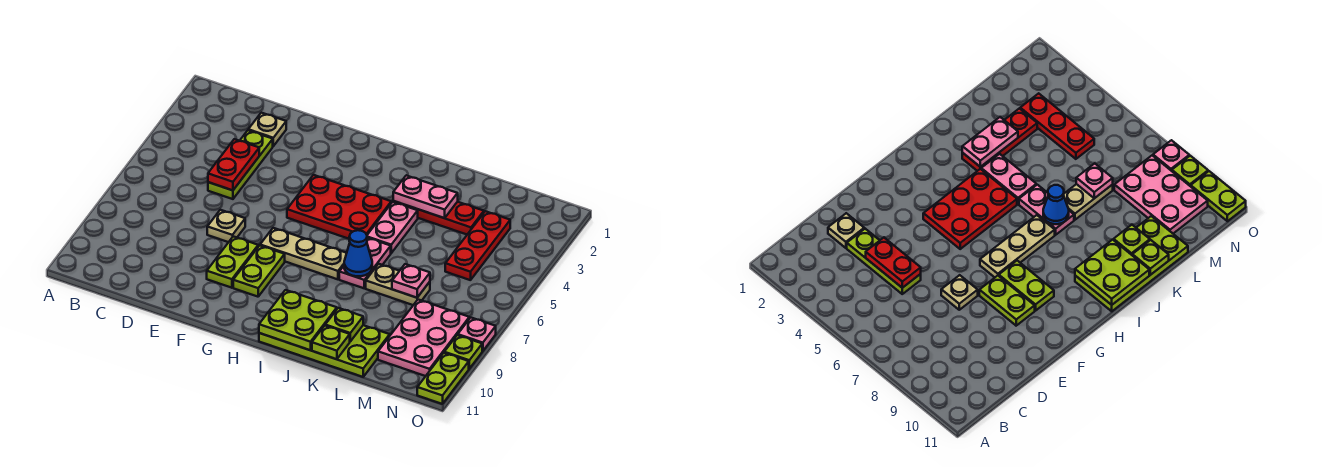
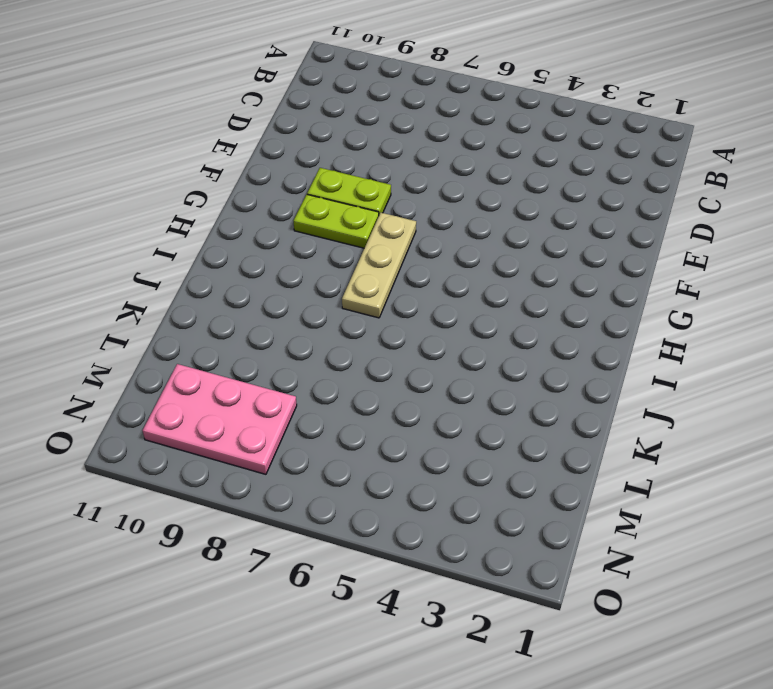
none -> tan plate D2 level 1
none -> lime plate D3:D5 level 1
none -> tan plate E7 level 1

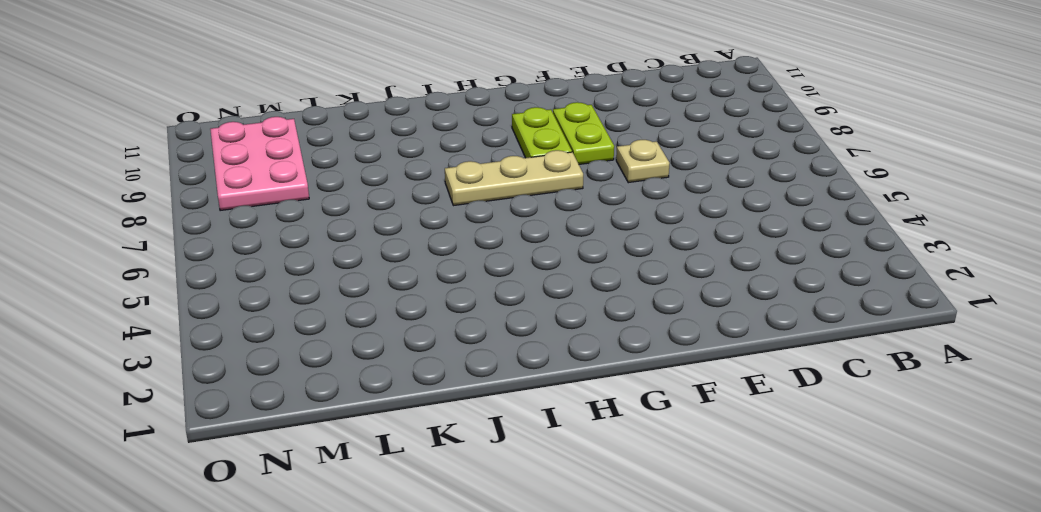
none -> tan plate D2 level 1
none -> lime plate D3:D5 level 1
none -> red plate G4:I5 level 1

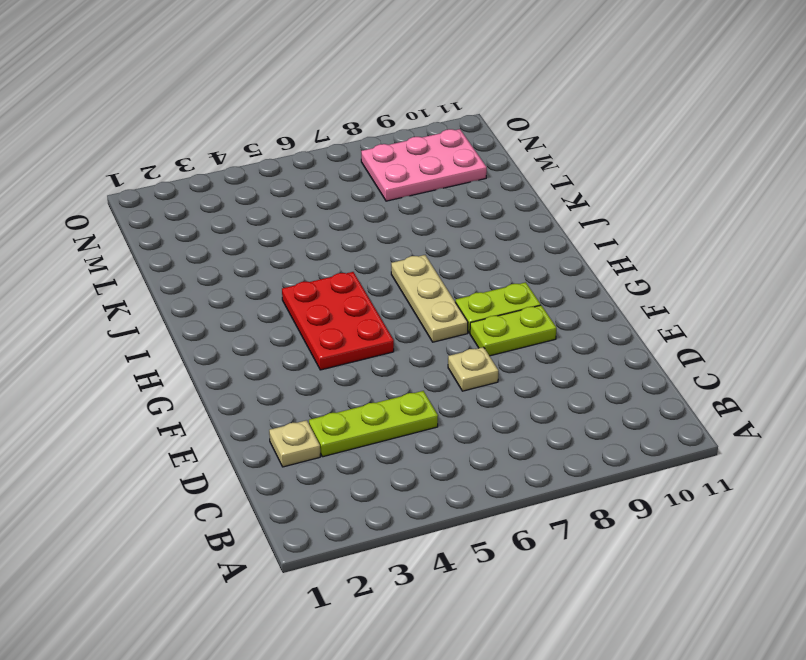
none -> lime plate I10:L11 level 1
none -> red plate J3:L3 level 1
none -> pink plate J4:J5 level 1

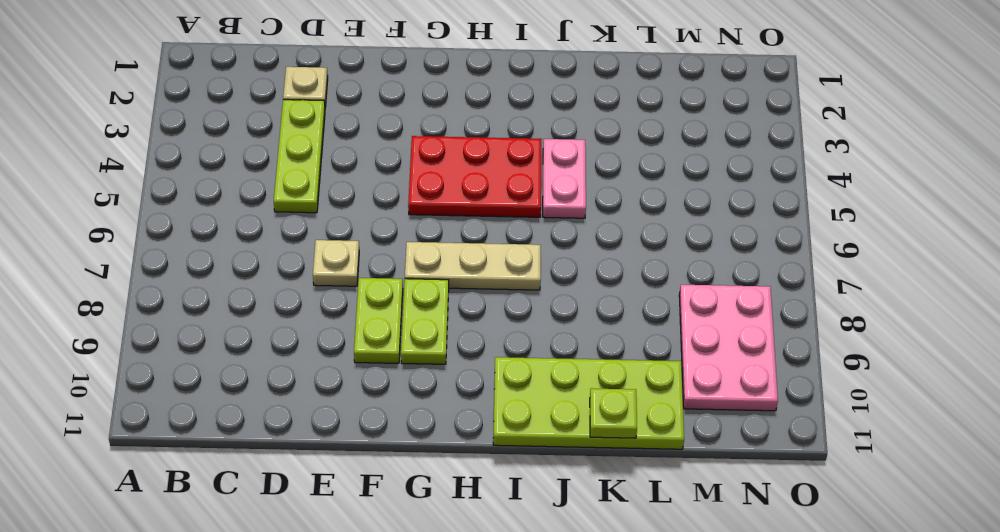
none -> red plate J3:L3 level 1
none -> pink plate J6:J7 level 1
none -> tan plate K7:L7 level 1

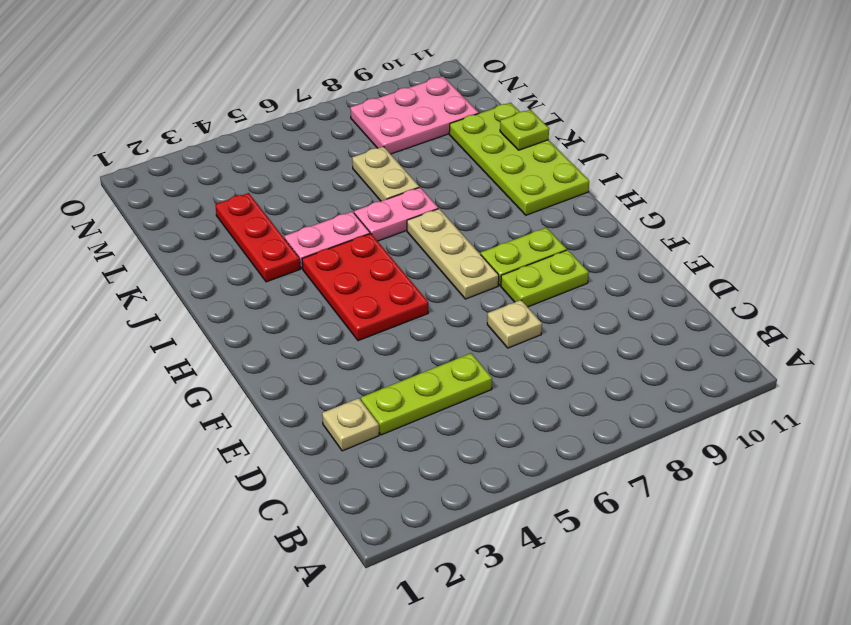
none -> red plate M3:M5 level 1
none -> pink plate O8 level 1
none -> lime plate O9 level 1

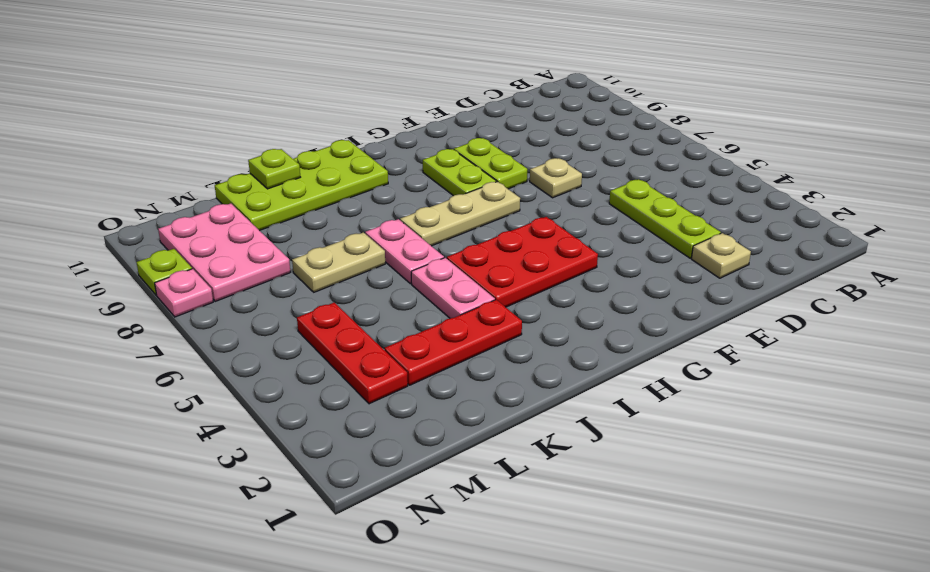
none -> lime plate O10:O11 level 1
none -> red plate D4:D5 level 2
none -> lime plate I10:J11 level 2

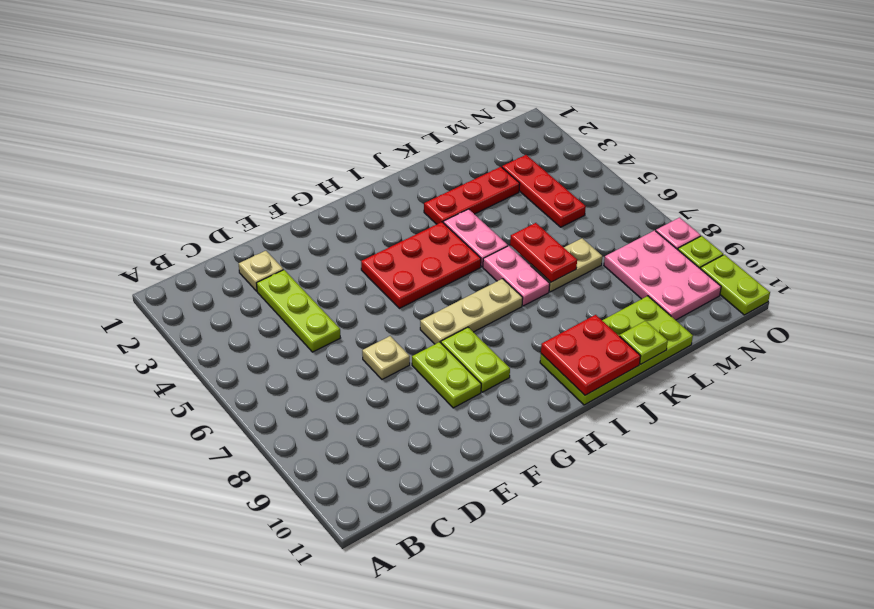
red plate I10:J11 level 2 -> lime plate I10:J11 level 2
red plate K6:K7 level 2 -> red plate D4:D5 level 2
none -> pink plate J3:K3 level 2
none -> blue cone J7 level 2
none -> lime plate K10 level 2

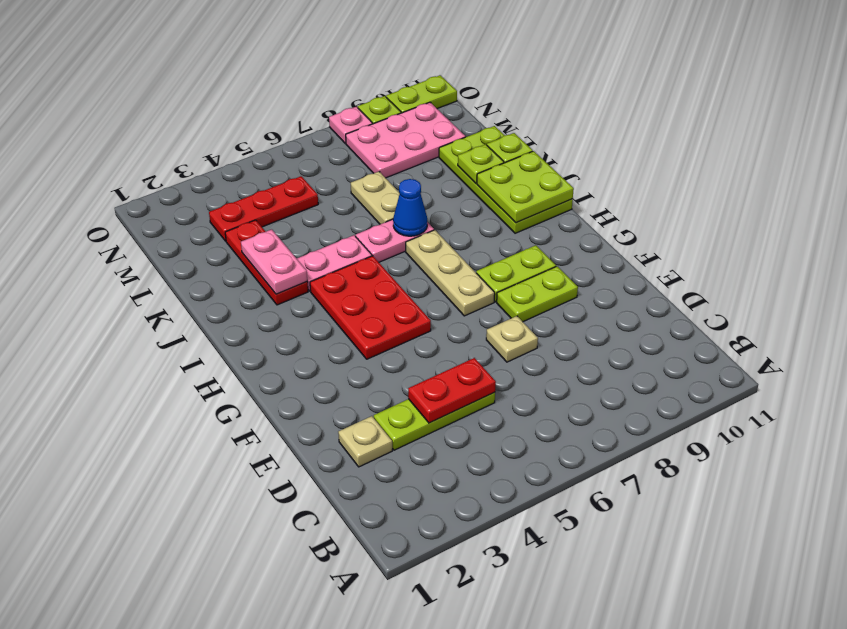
none -> pink plate L7 level 2

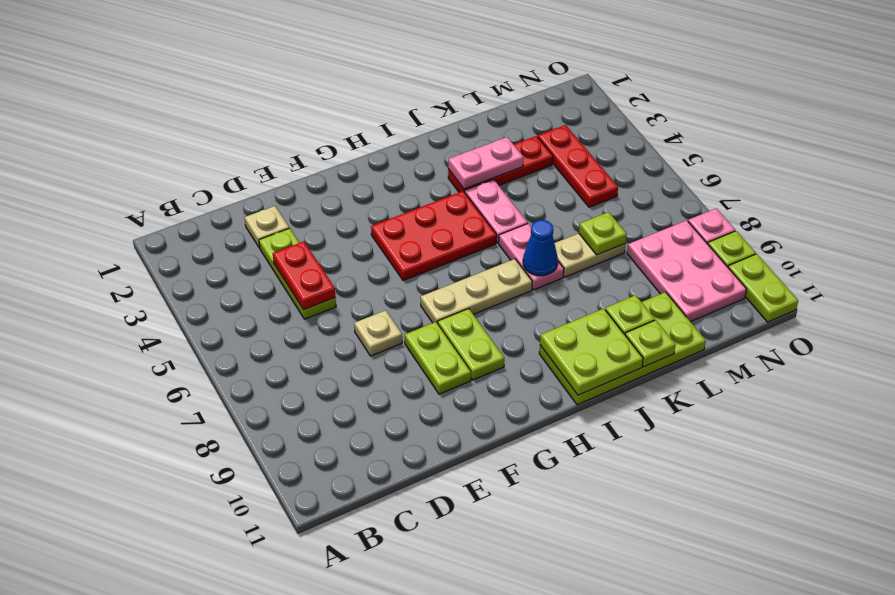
lime plate L7 level 2 -> pink plate L7 level 2

